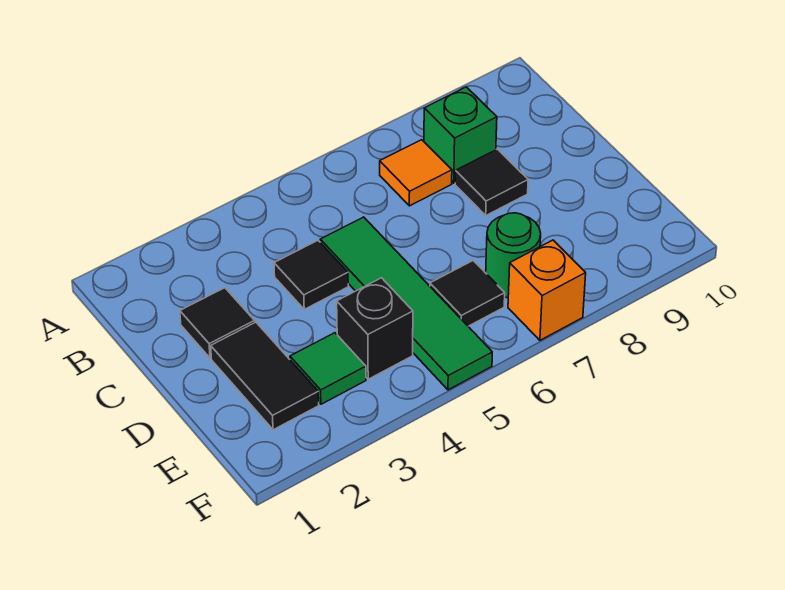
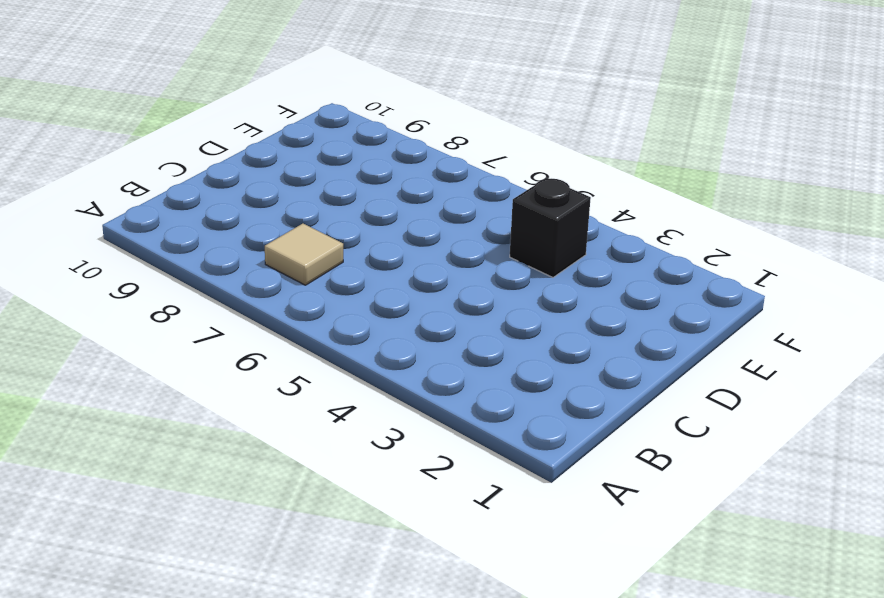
tan tile B7 level 1 -> orange tile B7 level 1
none -> green brick B8 level 1
none -> black tile C2 level 1
none -> black tile C4 level 1

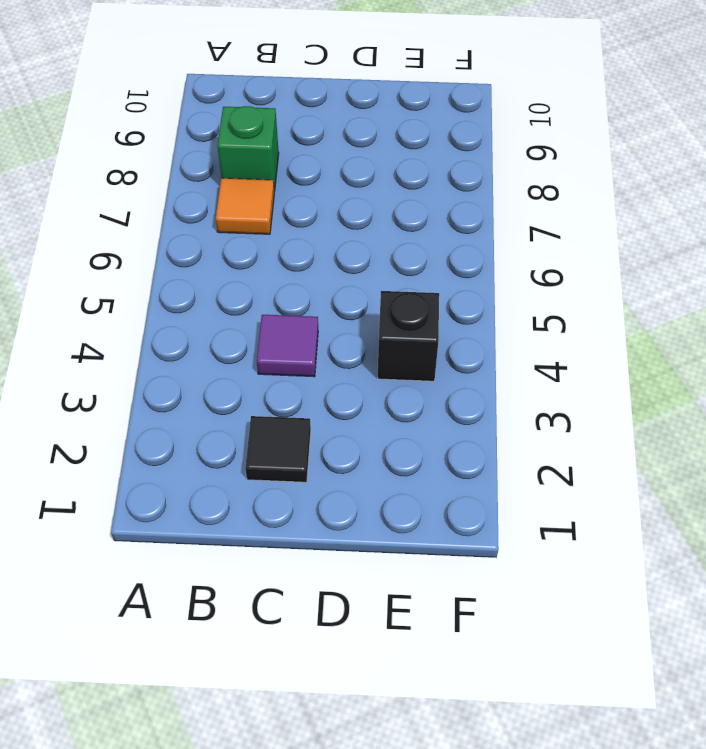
purple tile C4 level 1 -> black tile C4 level 1
none -> green tile C5:F5 level 1
none -> black tile C8 level 1
none -> black tile D2:E2 level 1

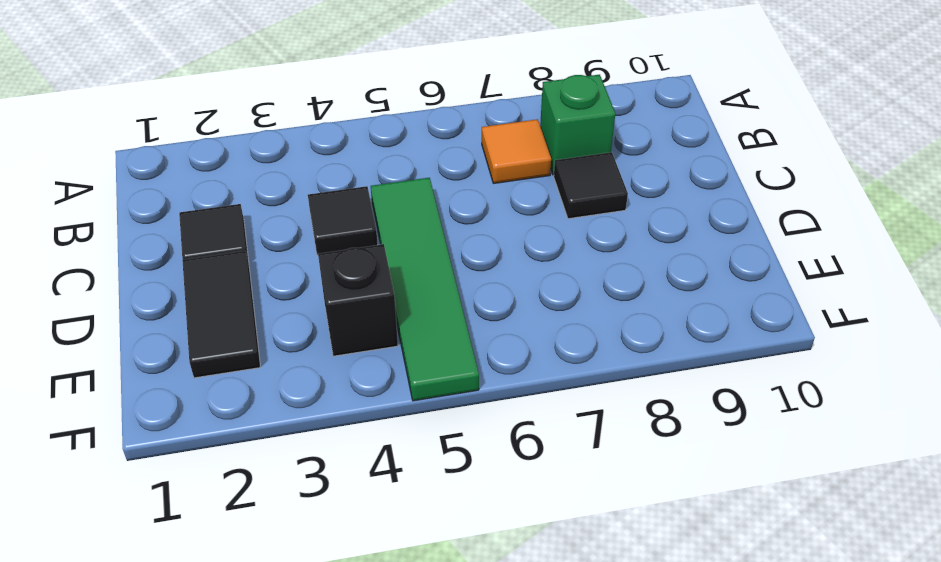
none -> green tile E3 level 1
none -> black tile E6 level 1
none -> green round brick E7 level 1

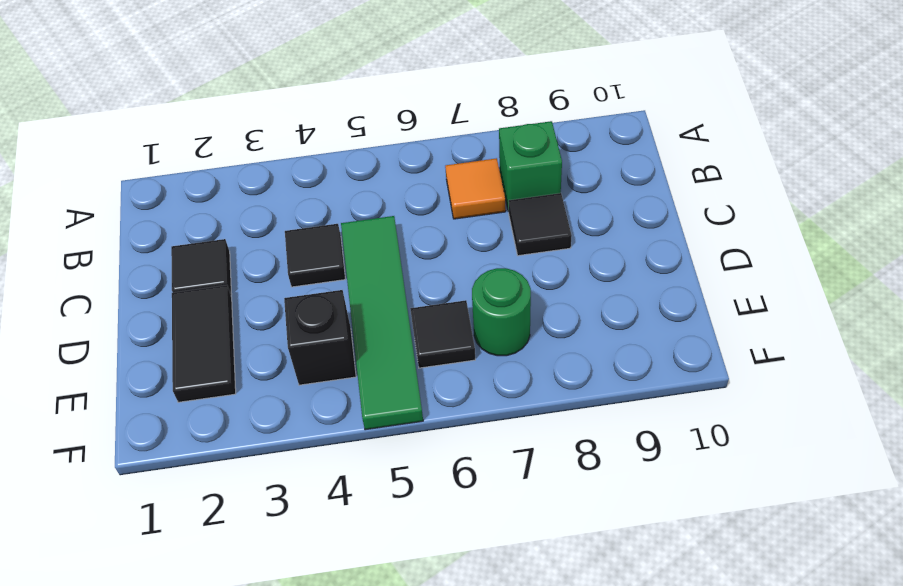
none -> green tile E3 level 1
none -> orange brick F7 level 1

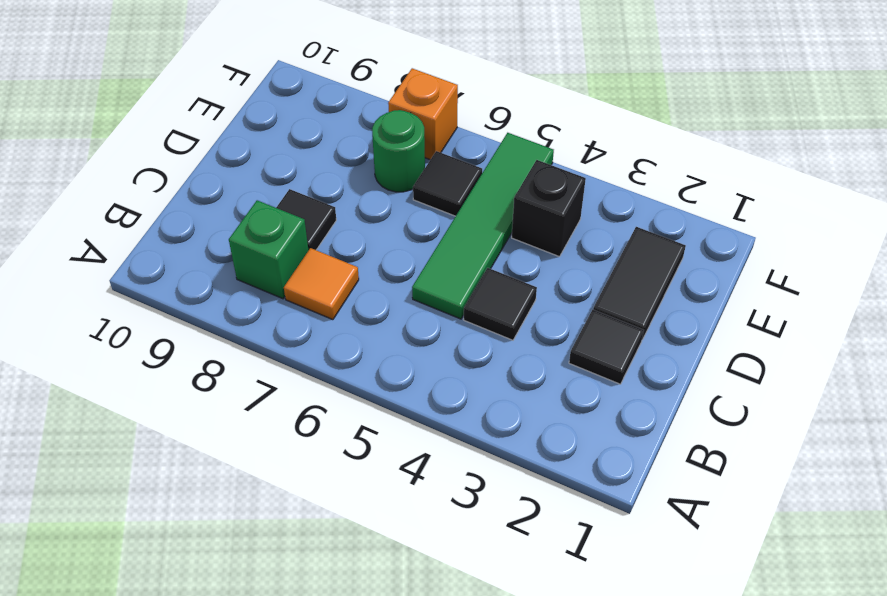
none -> green tile E3 level 1

